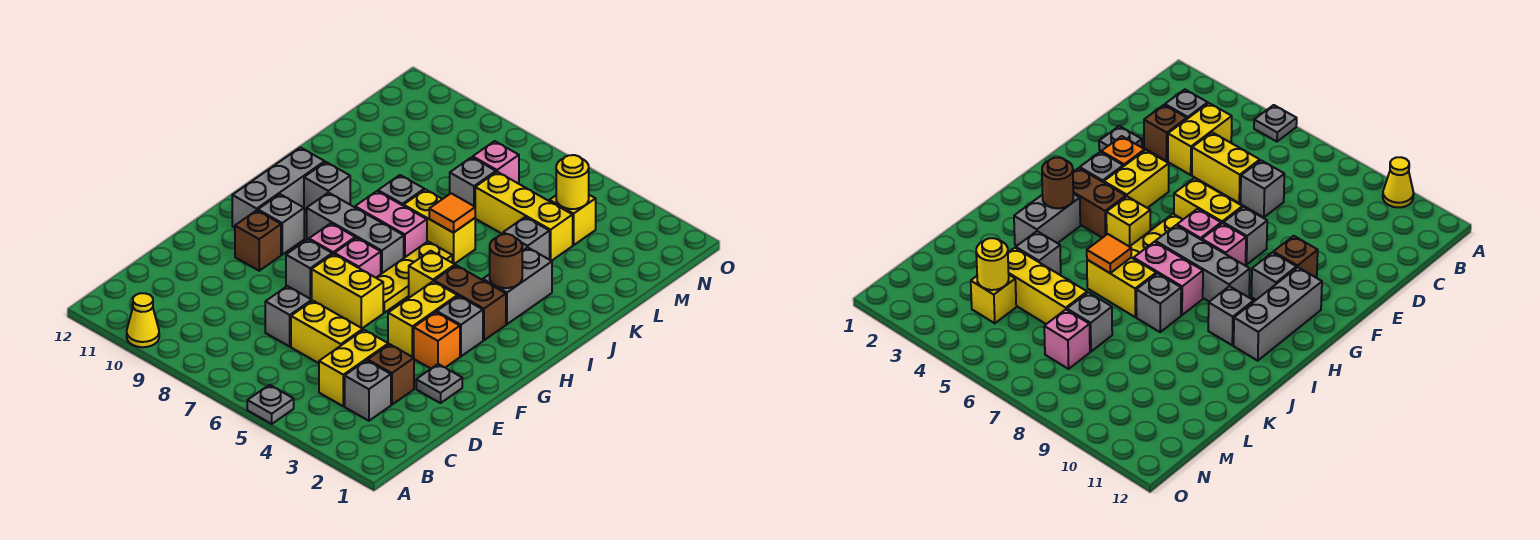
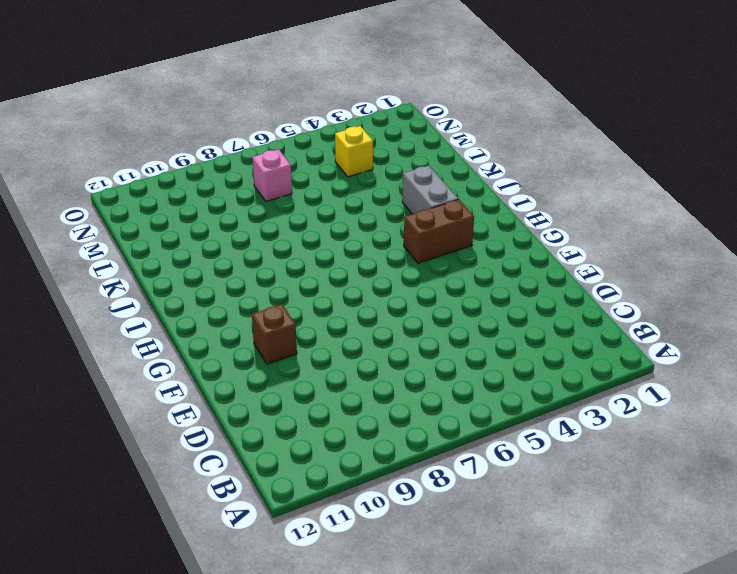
none -> grey plate A5 level 1
none -> yellow cone A10 level 1
none -> grey brick C3 level 1
none -> yellow brick C4:D4 level 1

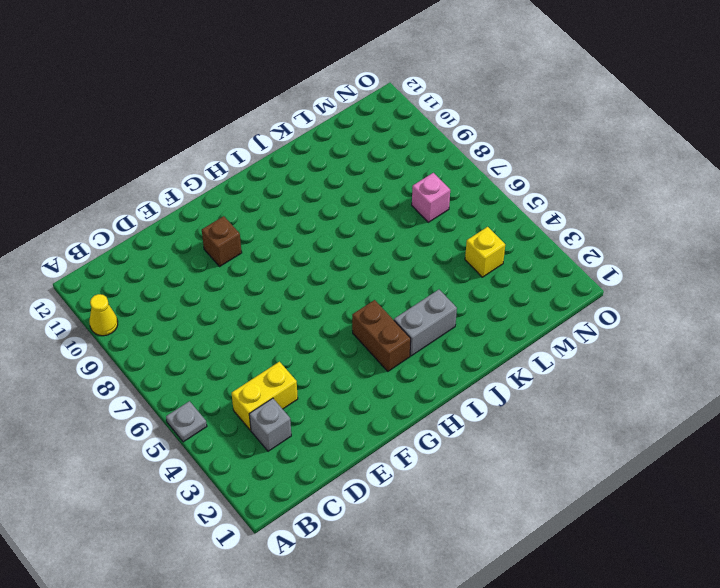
none -> brown brick D3 level 1
none -> yellow brick D5:D6 level 1
none -> grey brick D7 level 1
none -> grey plate E2 level 1

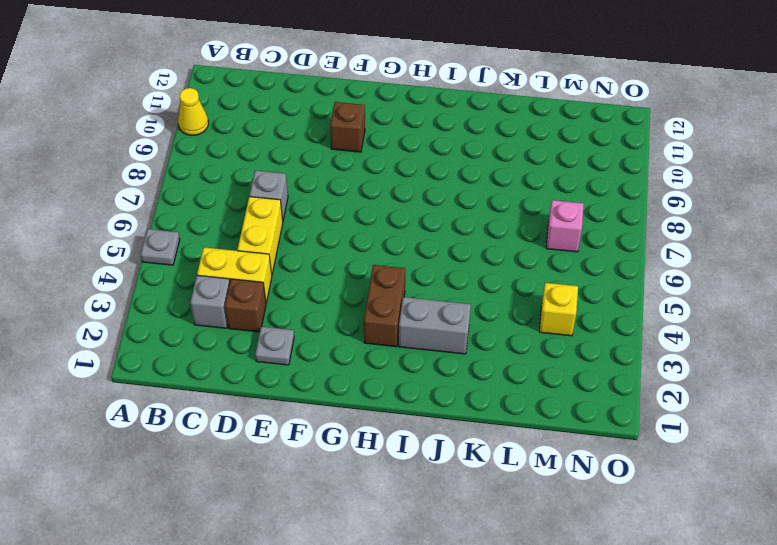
none -> orange brick F3 level 1
none -> yellow brick F4:G4 level 1
none -> yellow brick F6:F7 level 1
none -> grey brick F8 level 1

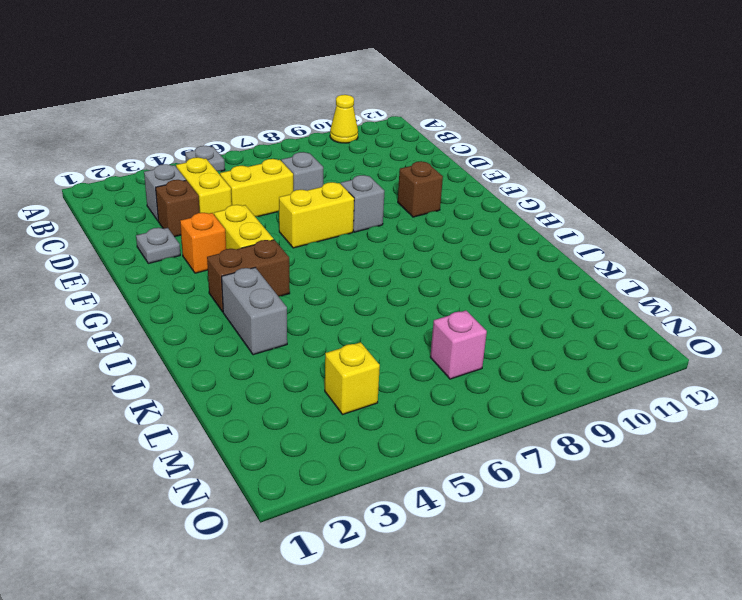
none -> grey brick G3 level 1
none -> yellow plate G6:I6 level 1
none -> pink brick G7 level 1
none -> pink brick G8 level 1

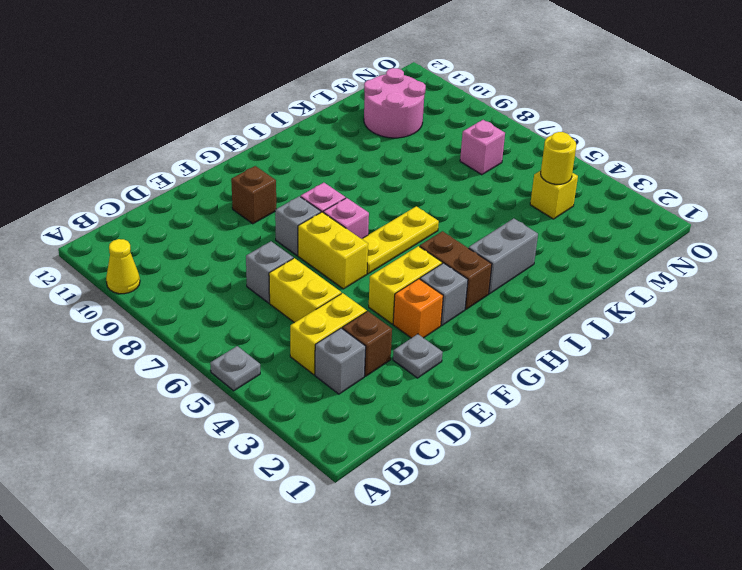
pink round brick L10:M11 level 1 -> none
none -> grey brick G10 level 1
none -> grey brick G11:I11 level 1
none -> yellow brick H5 level 1
none -> grey brick H7:H9 level 1

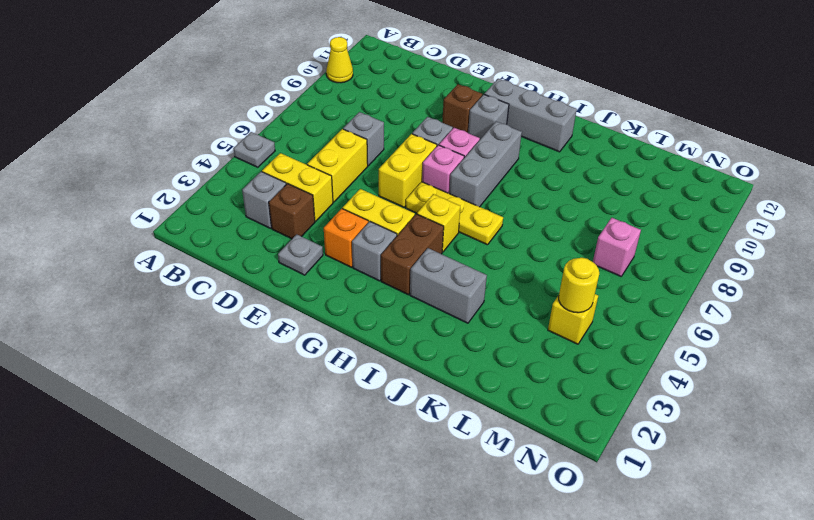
none -> pink brick I7:I8 level 1
none -> grey brick I10 level 1
none -> yellow brick J6:J7 level 1
none -> grey brick J8 level 1

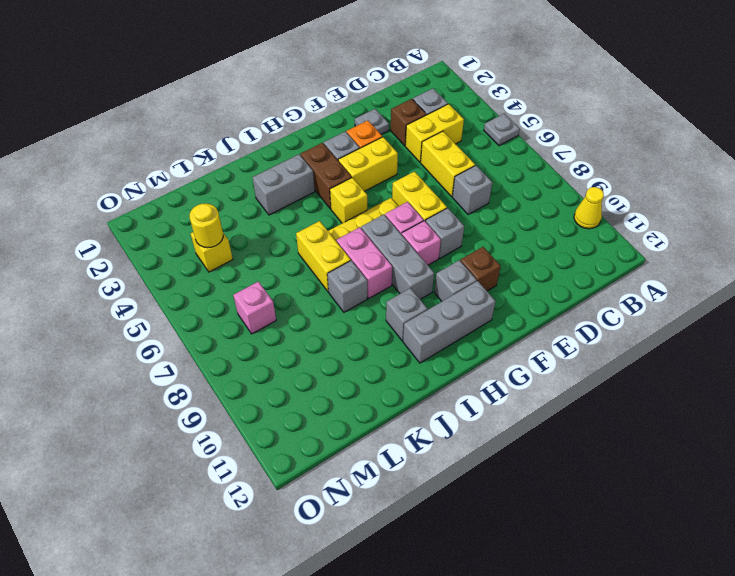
none -> grey brick K4 level 1
none -> yellow brick L4:L6 level 1
none -> grey brick L7 level 1
none -> brown round brick I3 level 2

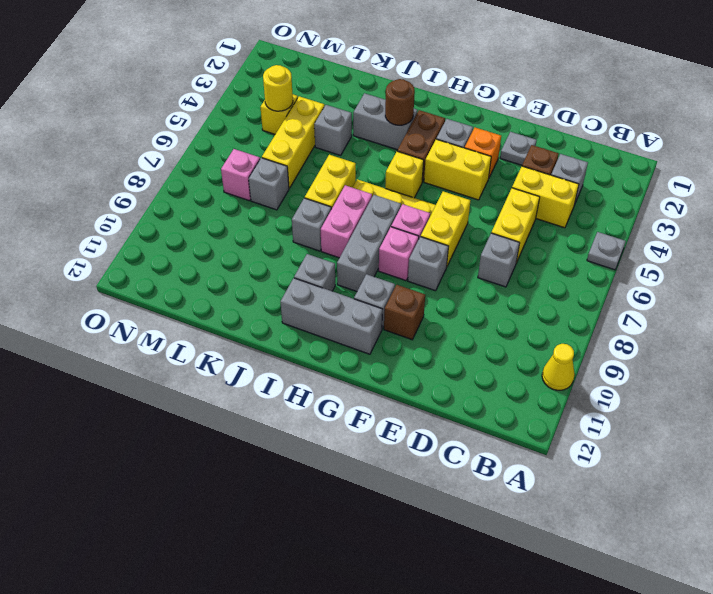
none -> orange tile J6 level 2

